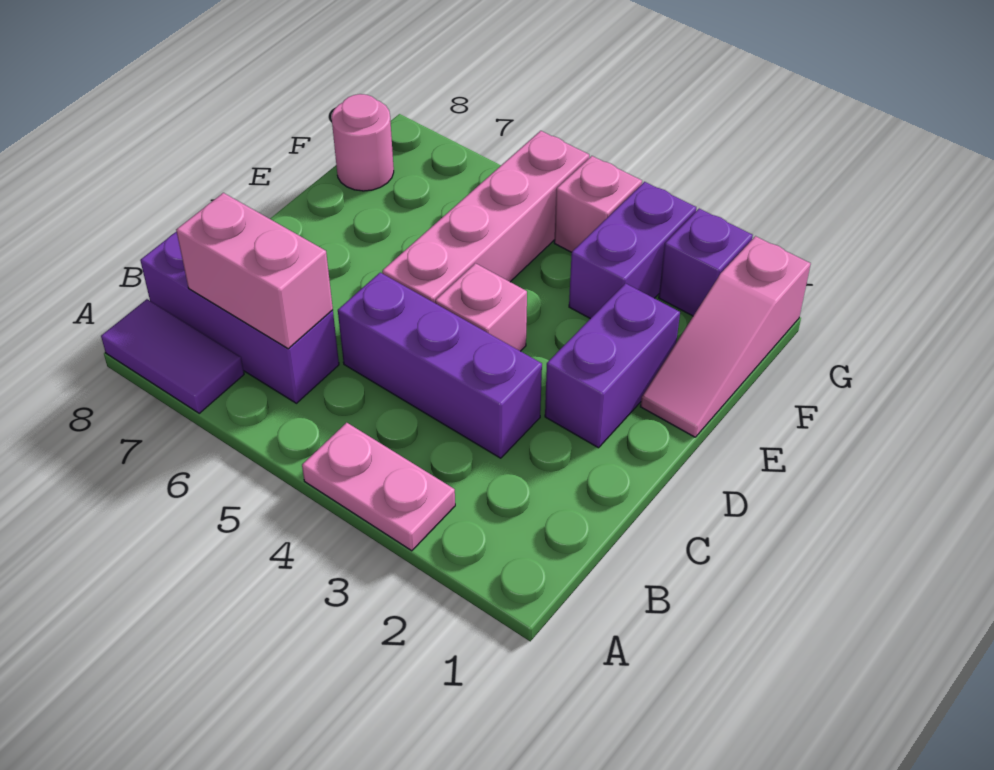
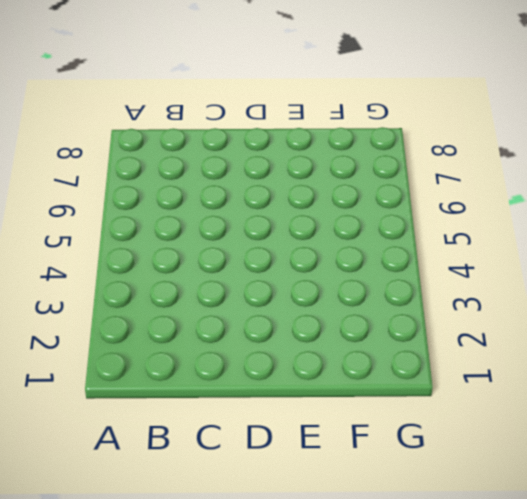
none -> pink plate A3:A4 level 1
none -> purple tile A7:A8 level 1
none -> purple brick B6:B8 level 1

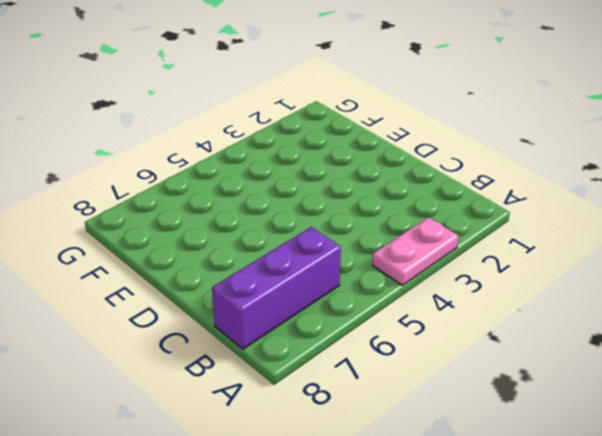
none -> purple tile A7:A8 level 1
none -> purple brick C3:C5 level 1
none -> purple brick D2:E2 level 1

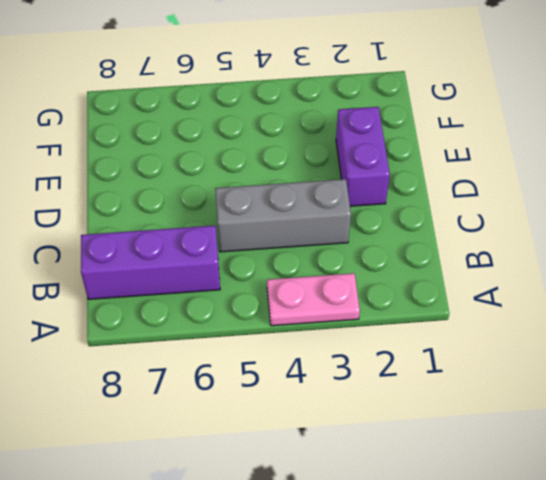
grey brick C3:C5 level 1 -> purple brick C3:C5 level 1
none -> purple tile A7:A8 level 1
none -> pink brick D4 level 1
none -> pink brick D5:G5 level 1

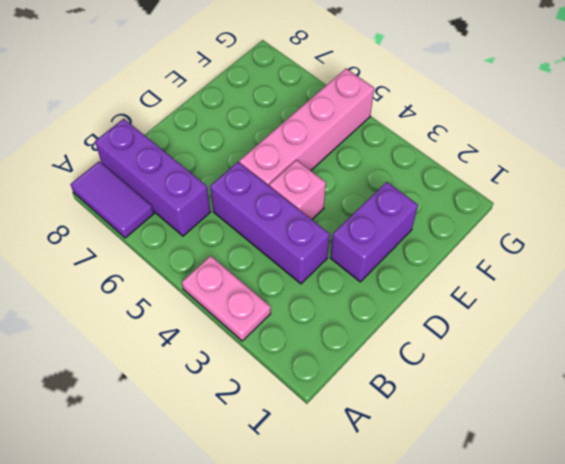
none -> pink slope E1:G1 level 1 top G
none -> purple brick F3:G3 level 1
none -> pink round brick F8 level 1

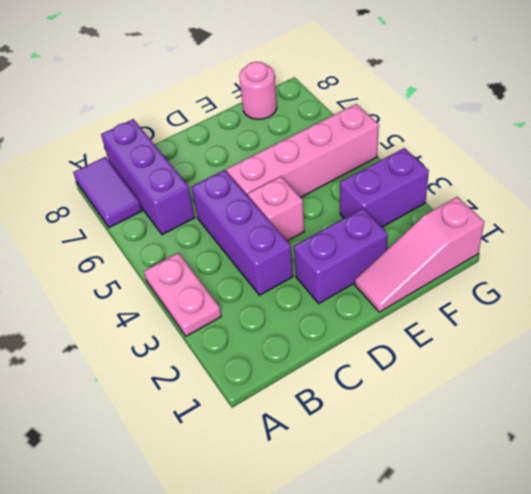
none -> purple brick G2 level 1
none -> pink brick G4 level 1
none -> pink brick B6:B7 level 2

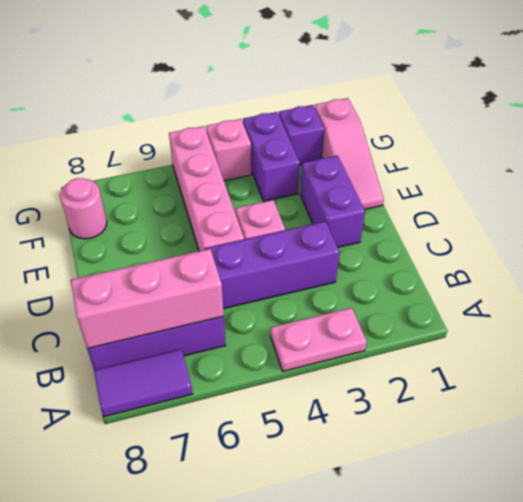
pink brick B6:B8 level 2 -> pink brick B6:B7 level 2

